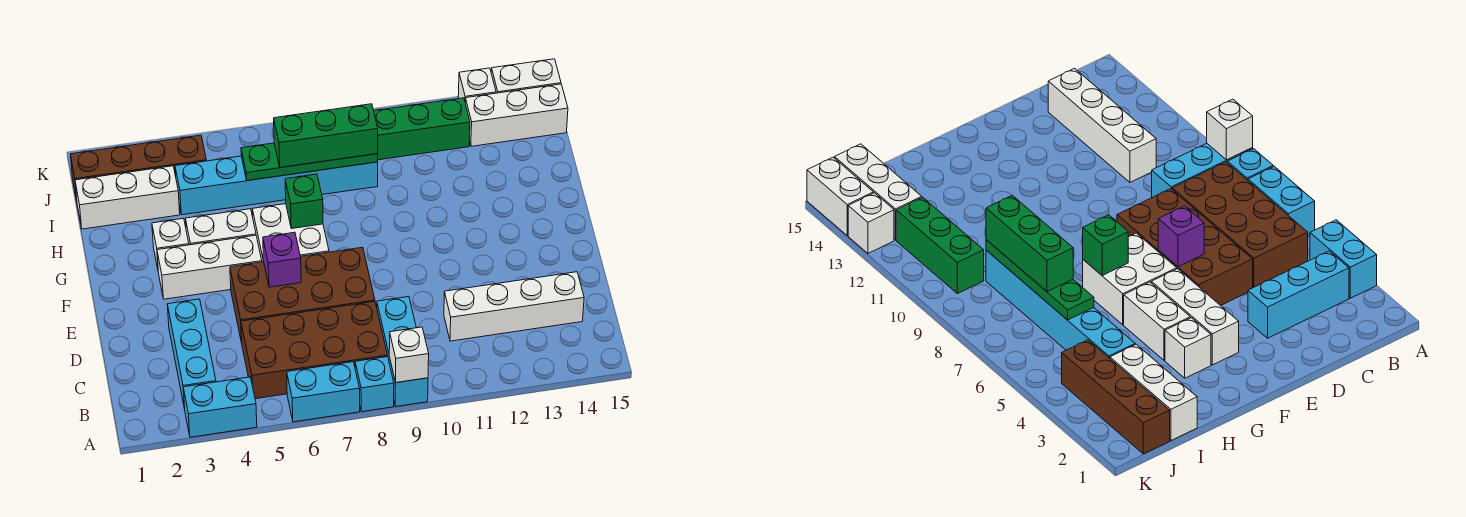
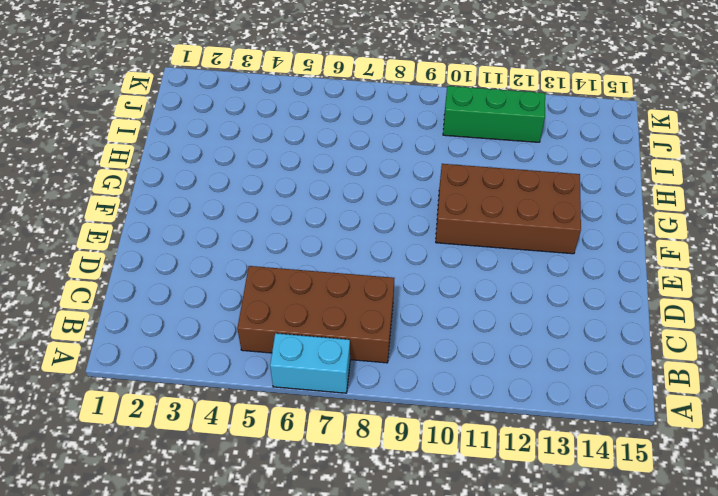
brown brick F10:G13 level 1 -> brown brick D5:E8 level 1
none -> cyan brick A3:A4 level 1
none -> cyan brick A8 level 1
none -> cyan brick A9:C9 level 1

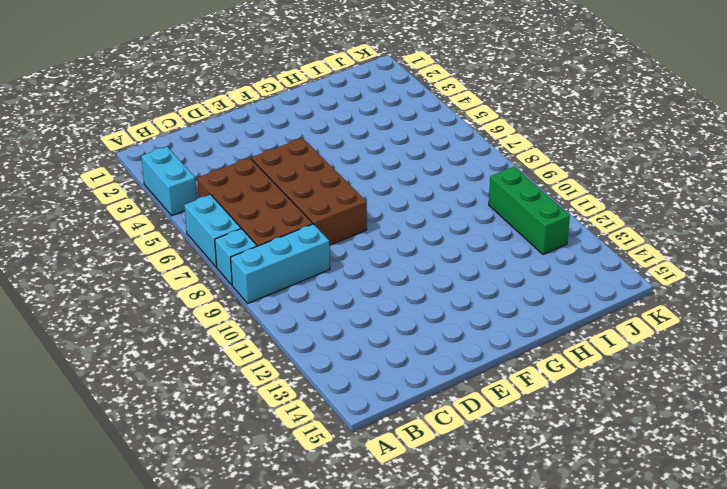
none -> cyan brick B3:D3 level 1
none -> white brick C11:C14 level 1
none -> white brick F3:F5 level 1

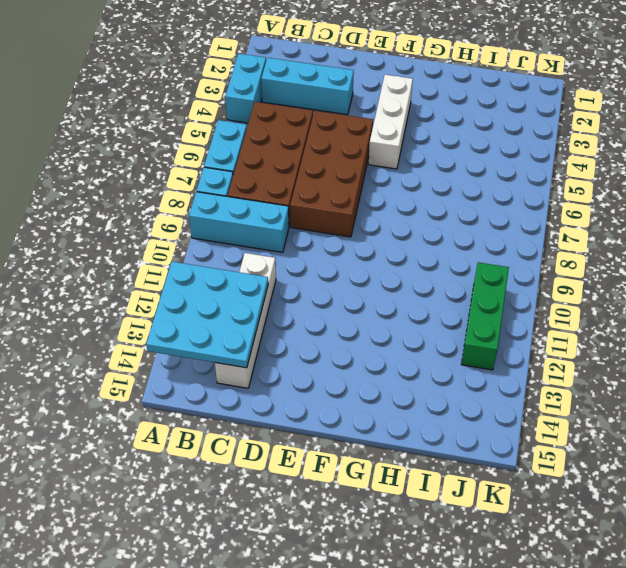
cyan plate A12:C14 level 2 -> none
none -> white brick F6:G7 level 1
none -> white brick G3 level 1
none -> white brick G4:G5 level 1

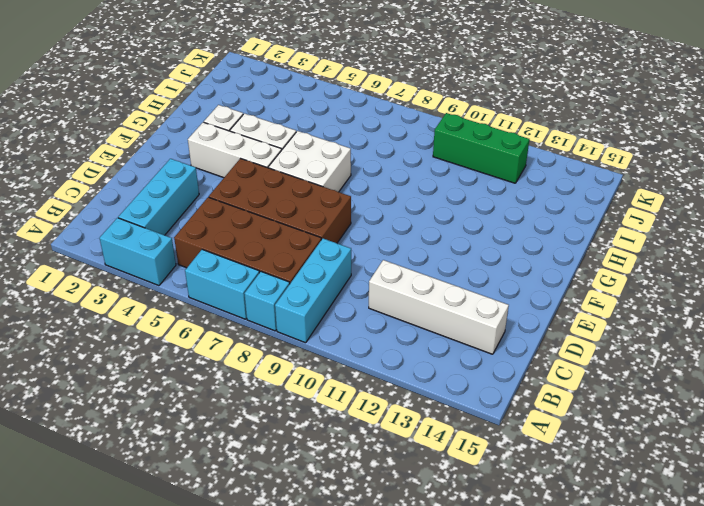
none -> white brick I1:I3 level 1
none -> cyan brick I4:I9 level 1
none -> brown brick J1:J4 level 1

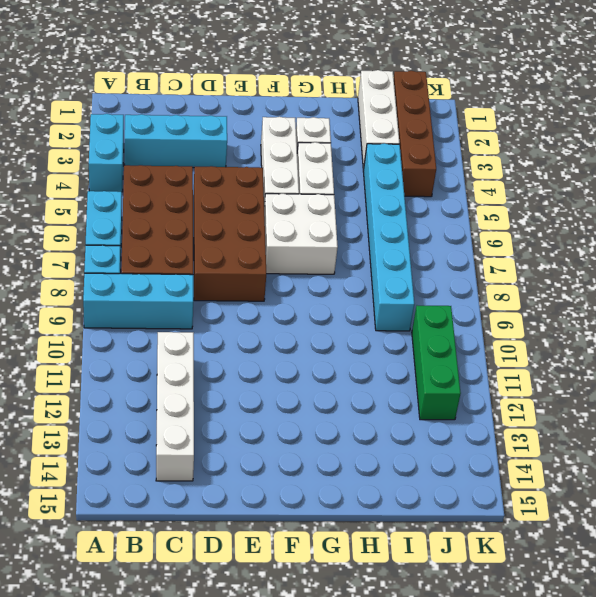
none -> white brick J13:J15 level 1
none -> white brick K13 level 1
none -> white brick K14:K15 level 1

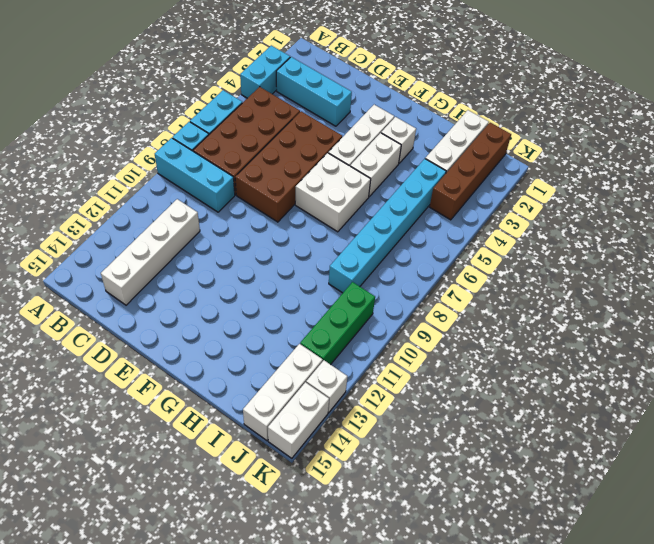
none -> white brick A9 level 2
none -> purple brick E6 level 2
none -> green brick G7 level 2

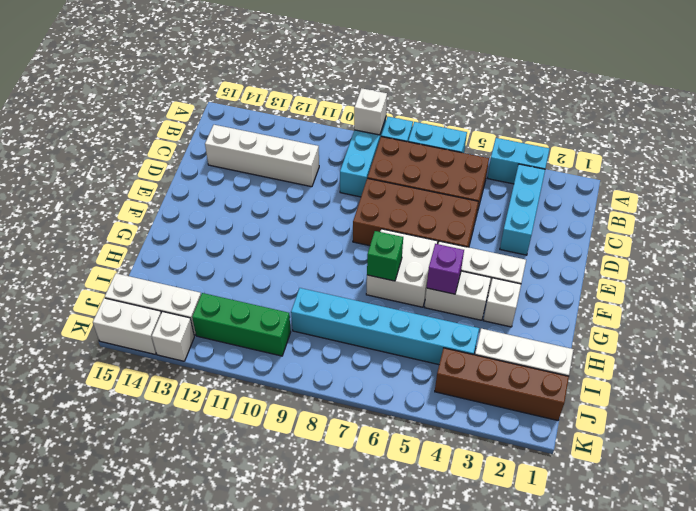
purple brick G5 level 2 -> purple brick E6 level 2
none -> green plate I6:I9 level 2
none -> green brick I7:I9 level 3

